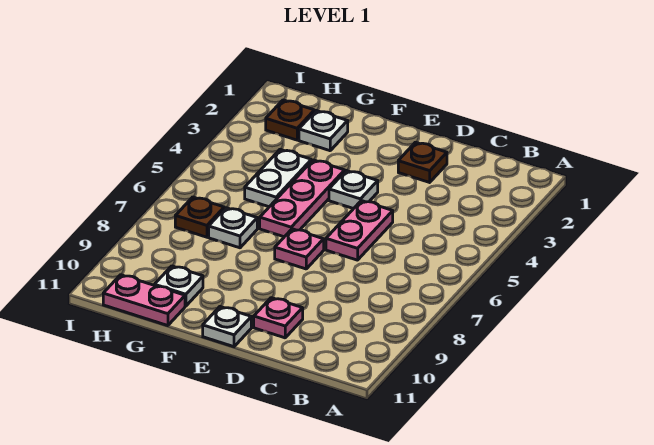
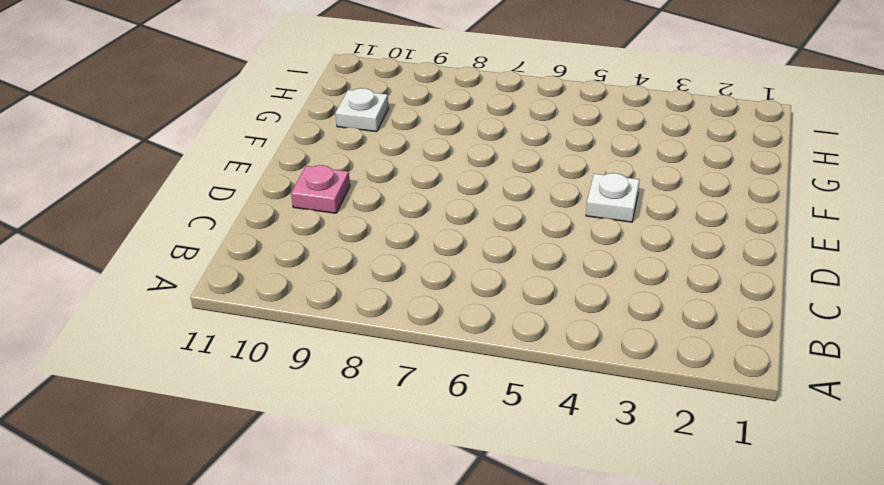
none -> brown plate D2 level 1
none -> pink plate D5:D6 level 1
none -> pink plate E7 level 1

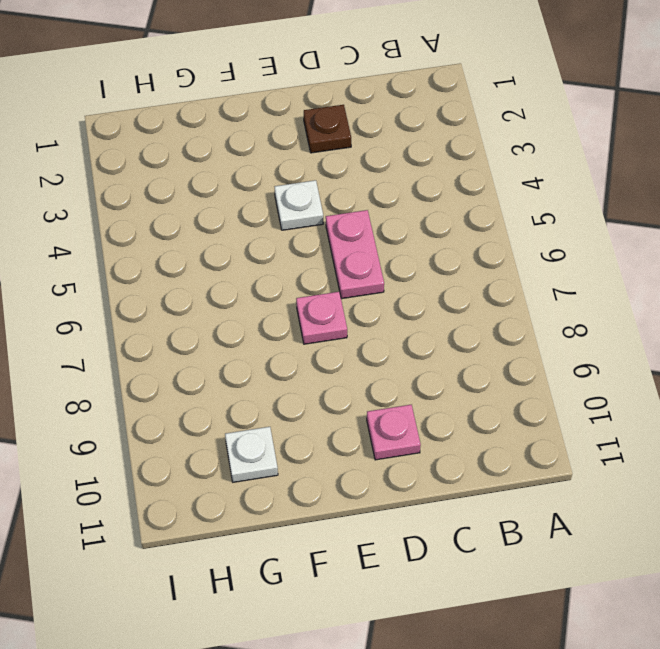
none -> white plate E11 level 1
none -> pink plate F4:F6 level 1
none -> white plate G2 level 1

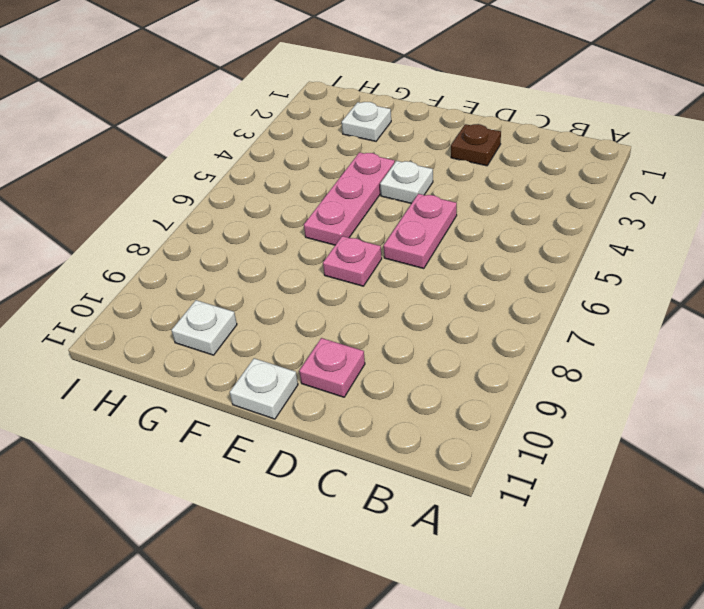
none -> white plate G4:G5 level 1
none -> white plate G7 level 1
none -> pink plate G11:H11 level 1

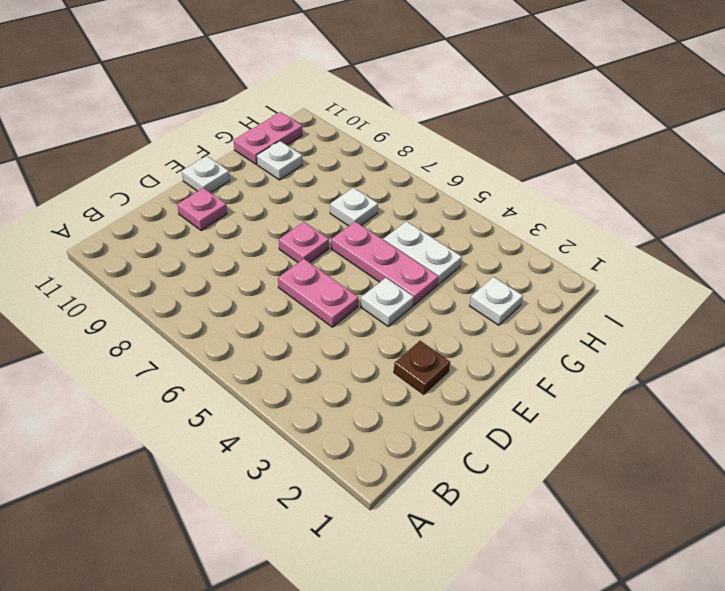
none -> brown plate H2 level 1
none -> brown plate H7 level 1

